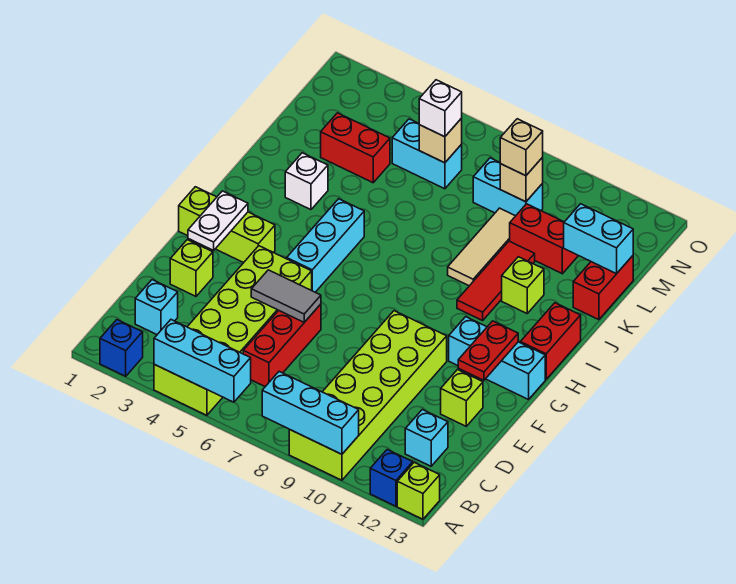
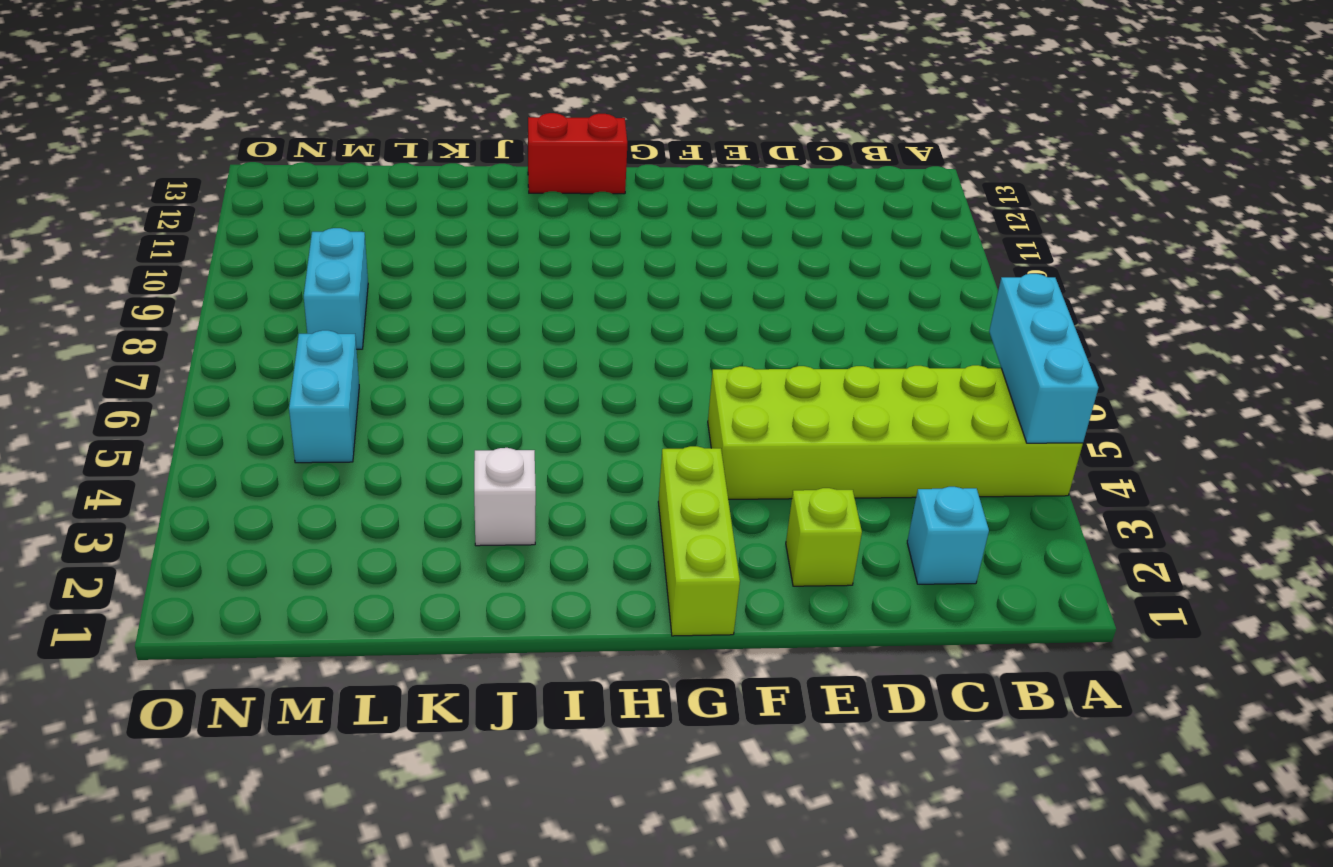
none -> blue brick A2 level 1
none -> lime brick A9:F10 level 1
none -> blue brick A12 level 1
none -> lime brick A13 level 1

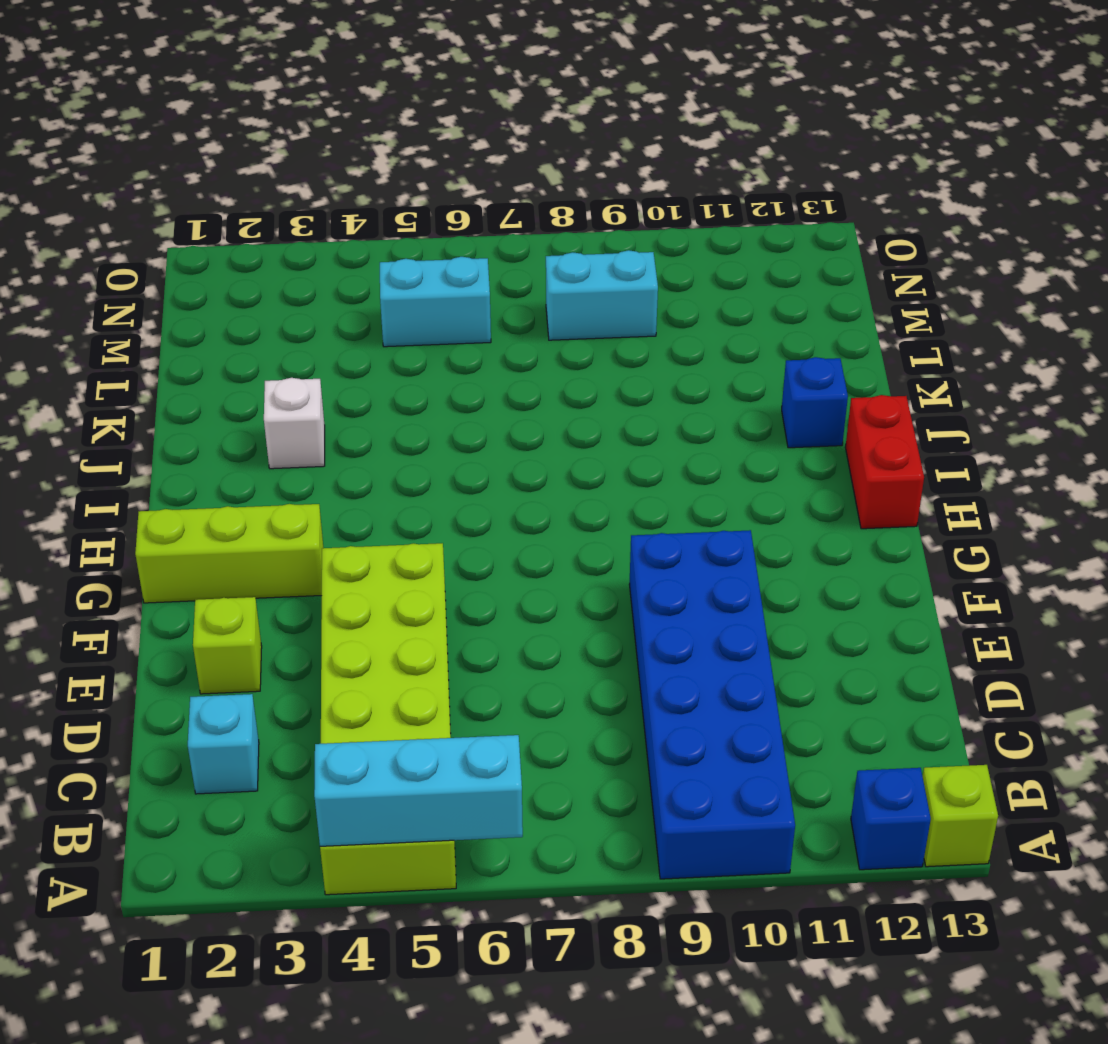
blue brick A9:F10 level 1 -> lime brick A9:F10 level 1
blue brick J12 level 1 -> blue brick A2 level 1
none -> red brick C6:E6 level 1
none -> cyan brick C12 level 1
none -> lime brick E12 level 1
none -> cyan brick G5:I5 level 1

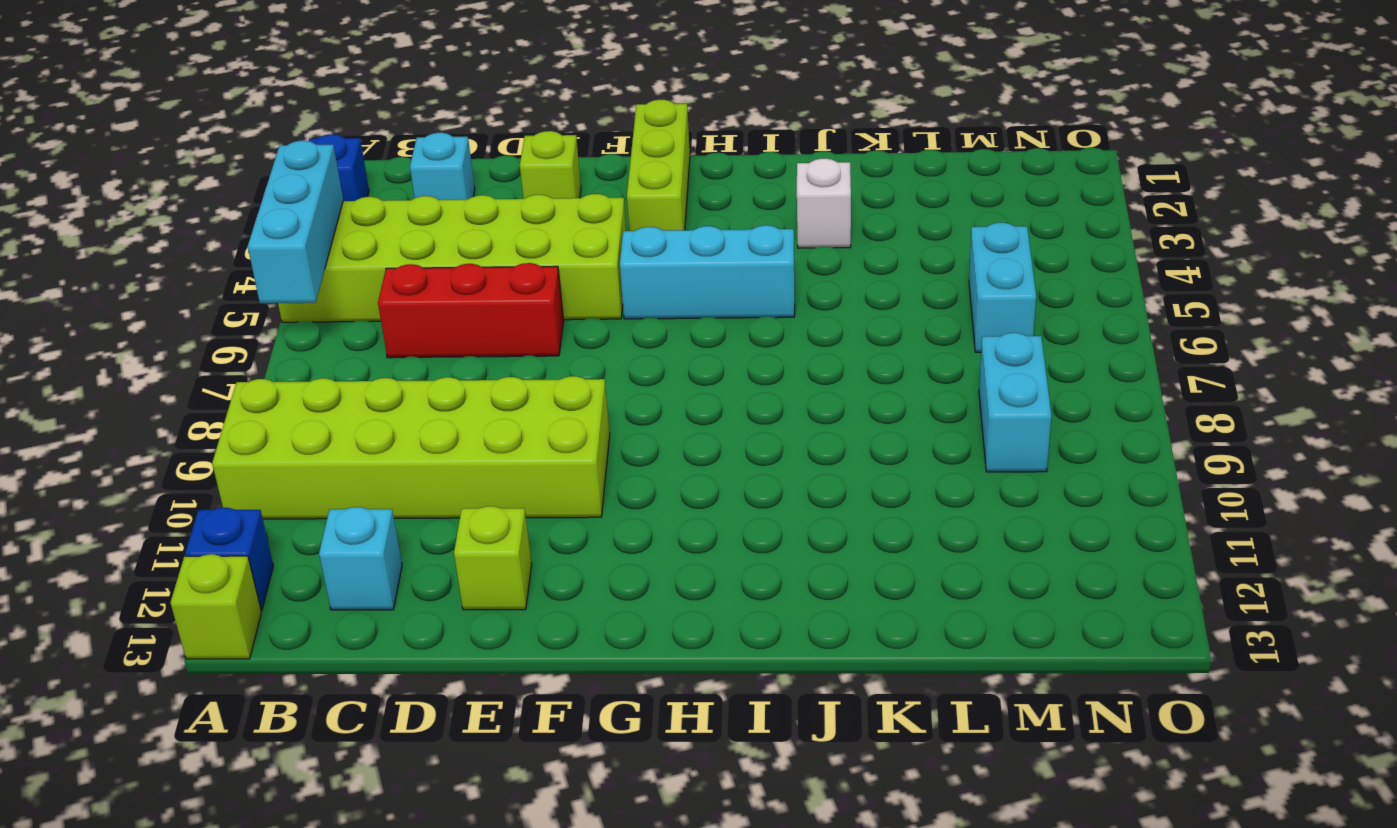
none -> cyan brick G11:G13 level 1
none -> red brick H13:I13 level 1
none -> red tile I10:K10 level 1
none -> tan tile J9:L9 level 1

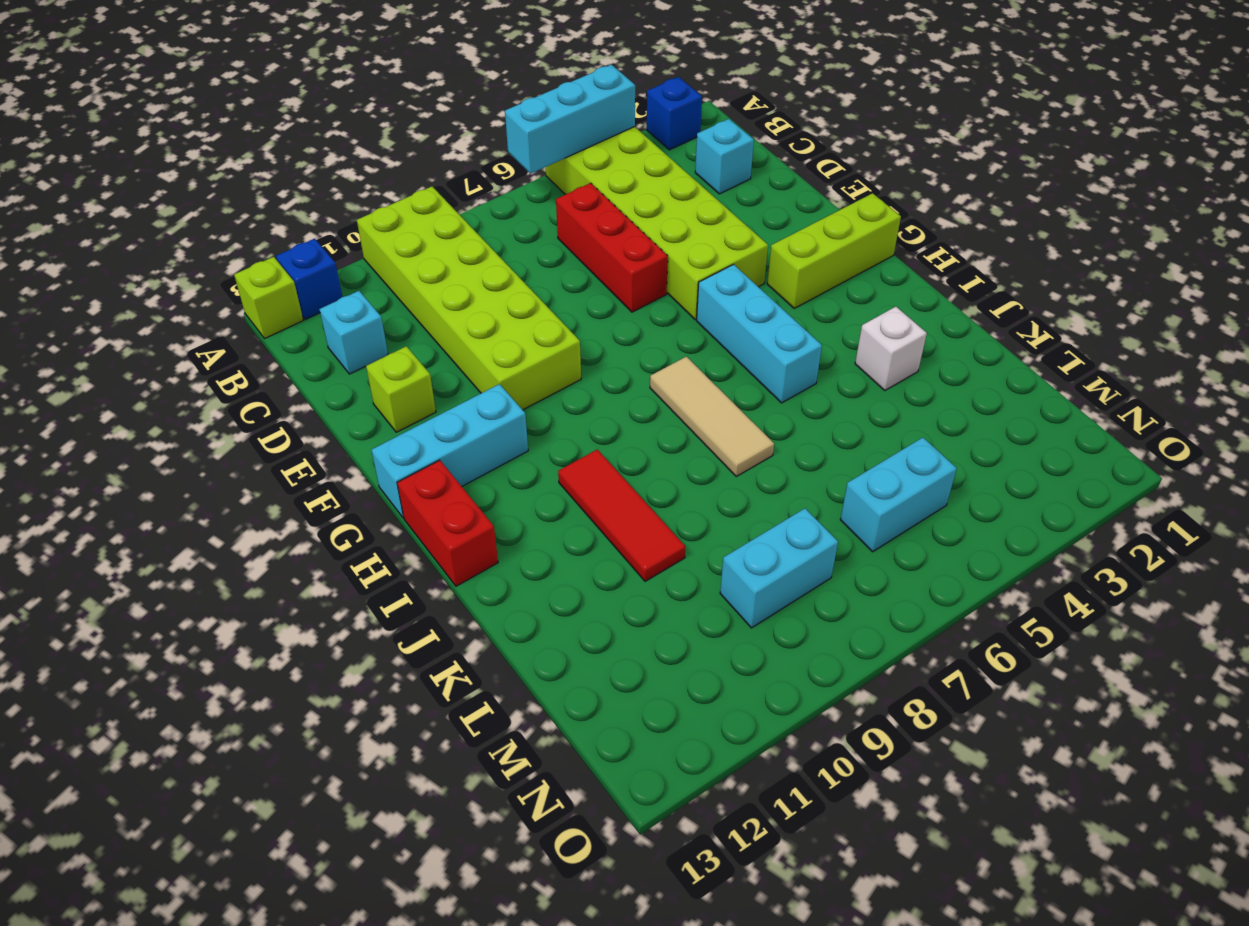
tan tile H7:J7 level 1 -> tan tile J9:L9 level 1
none -> lime brick E2 level 1
none -> lime brick J11 level 1
none -> red brick K13:L13 level 1
none -> red brick L3:L4 level 1

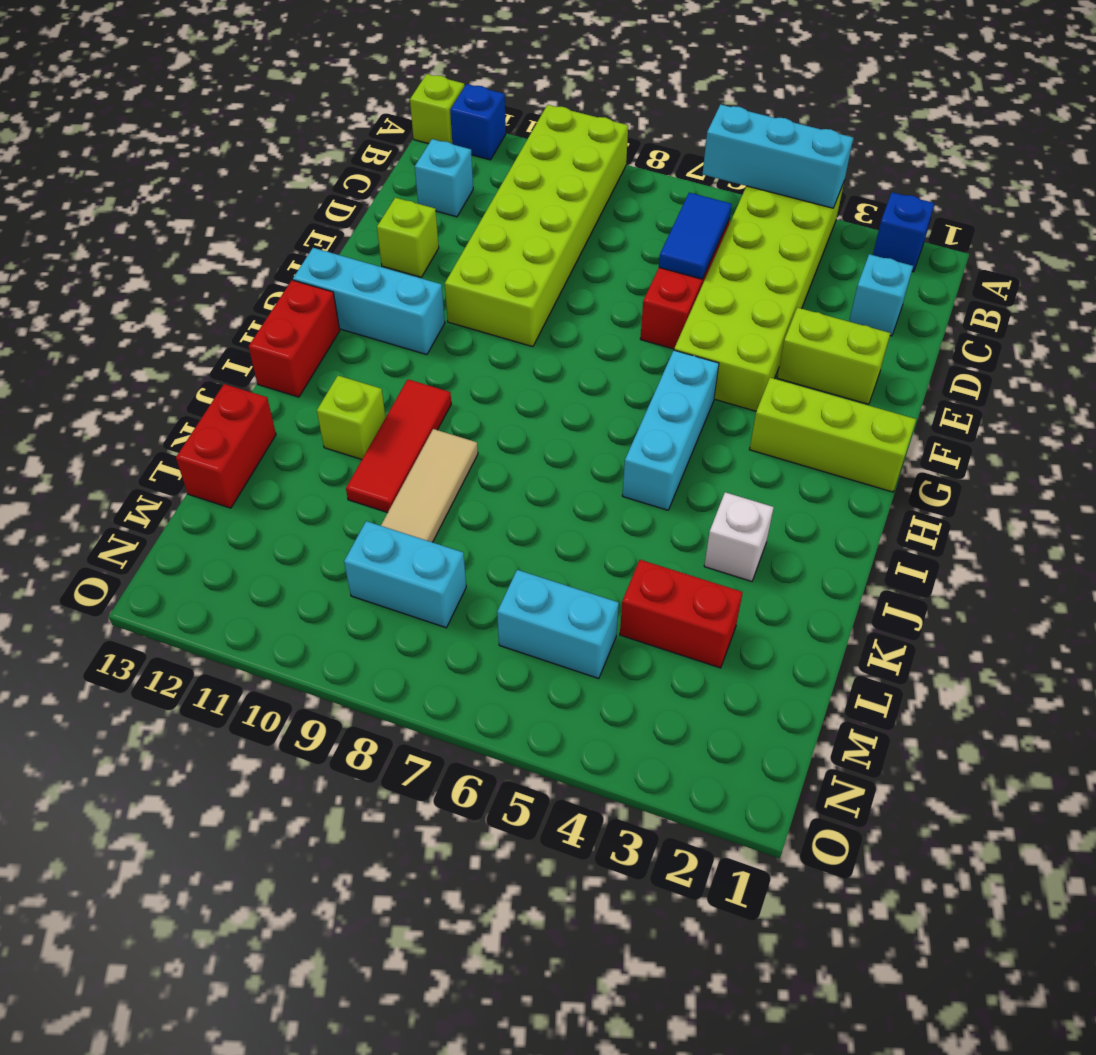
blue tile C6:D6 level 2 -> none
lime brick E2:E3 level 1 -> lime brick E2 level 1
none -> red brick L10:L11 level 1
none -> cyan brick A8:A10 level 2
none -> grey tile E5:E6 level 2
none -> white plate F2:G2 level 2

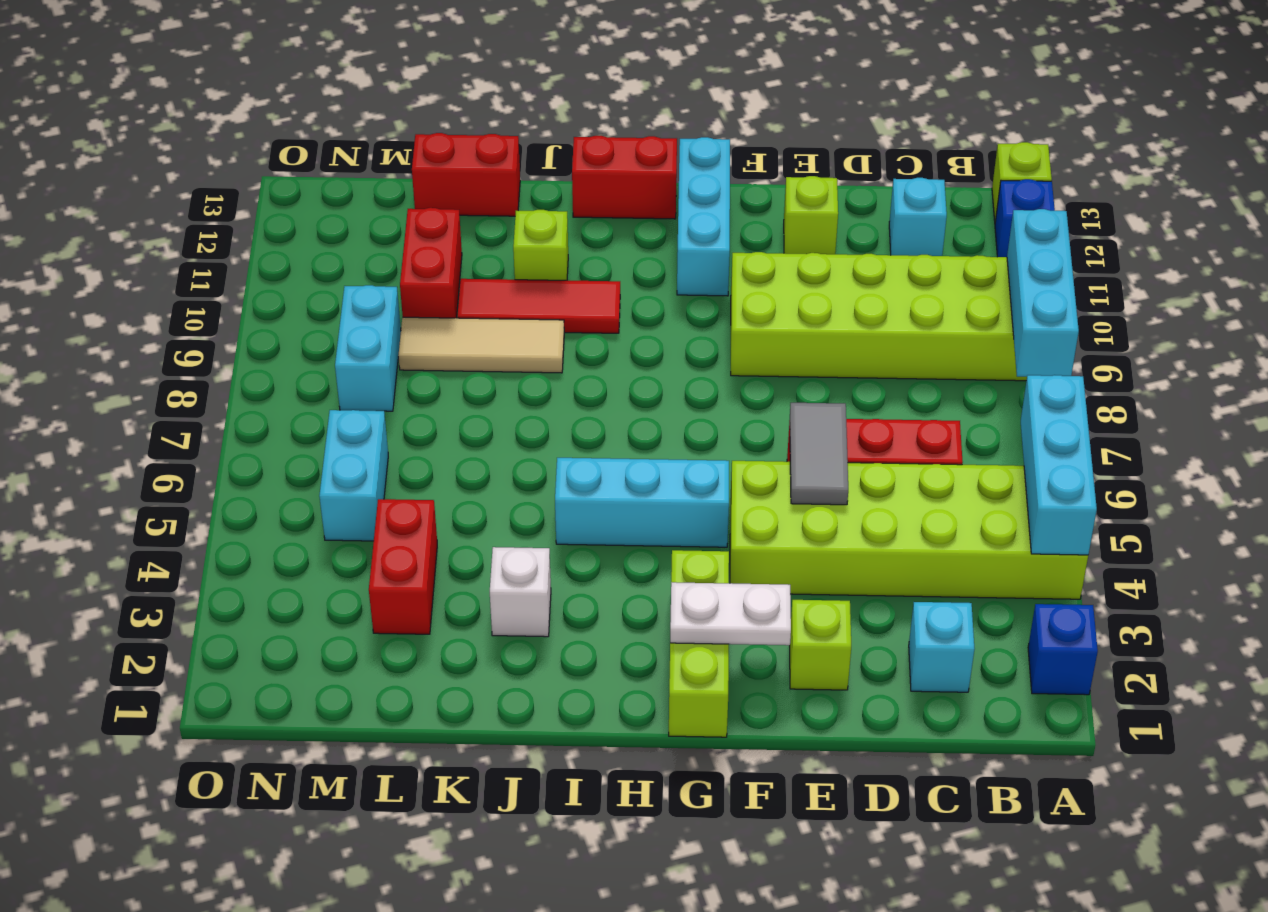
none -> red plate F12:G12 level 2
none -> cyan brick L12:L13 level 2
none -> tan brick M6 level 2
none -> tan brick M9 level 2

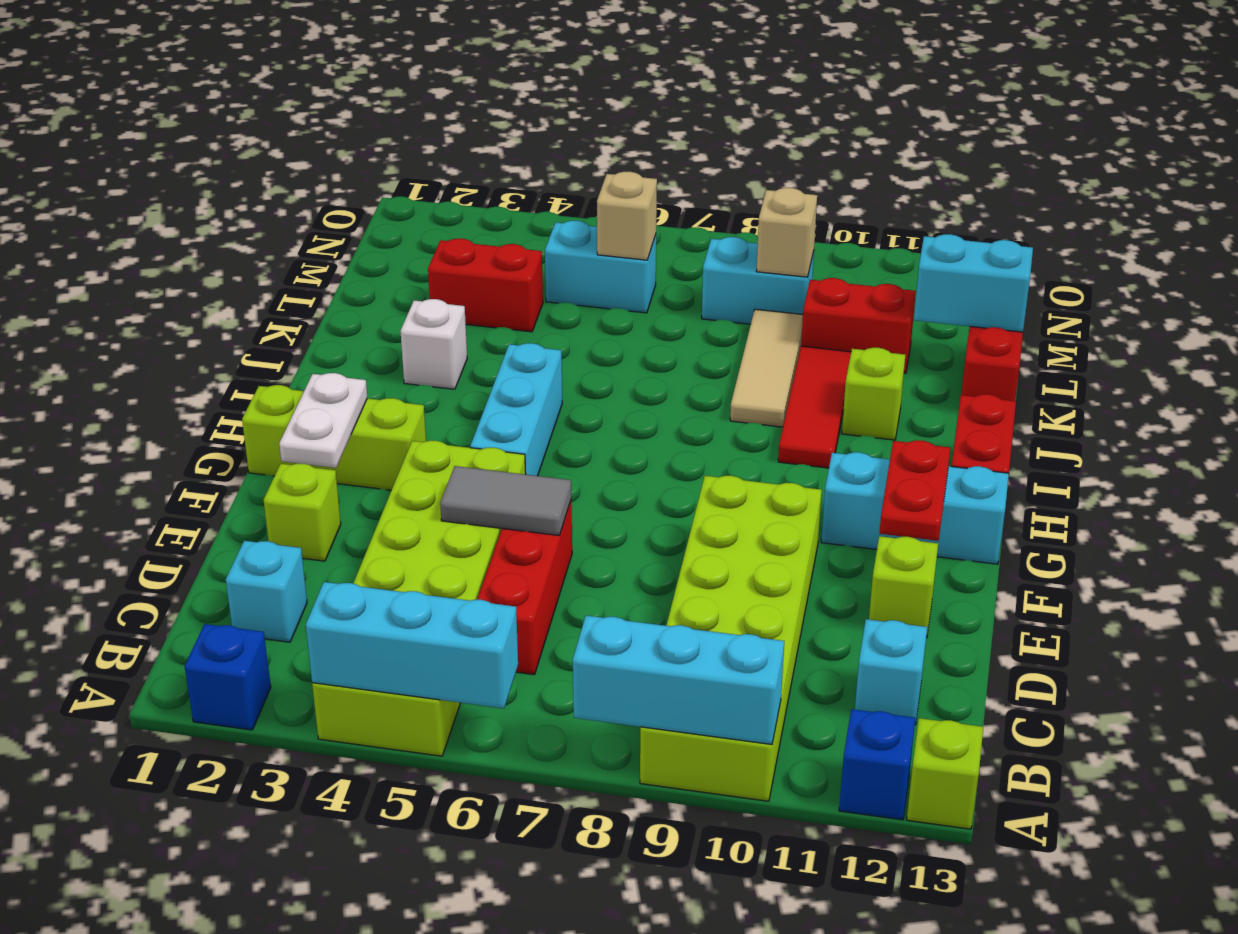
none -> white brick M6 level 3
none -> tan brick M9 level 3

